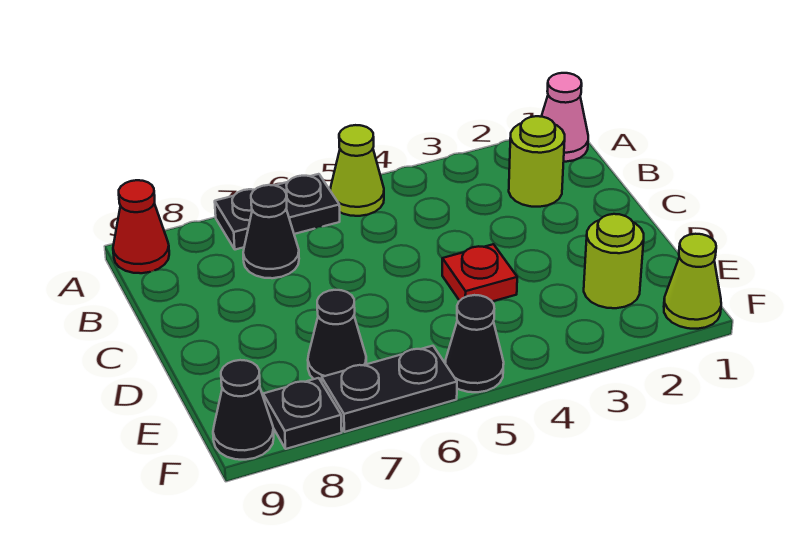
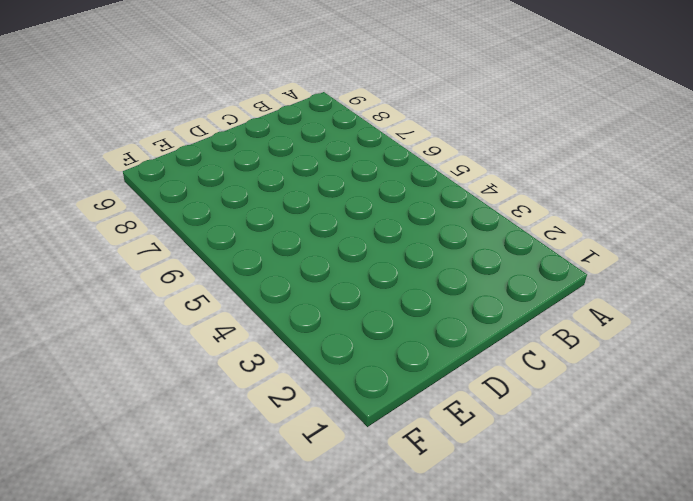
none -> pink cone A1 level 1
none -> lime cone A5 level 1
none -> black plate A6:A7 level 1

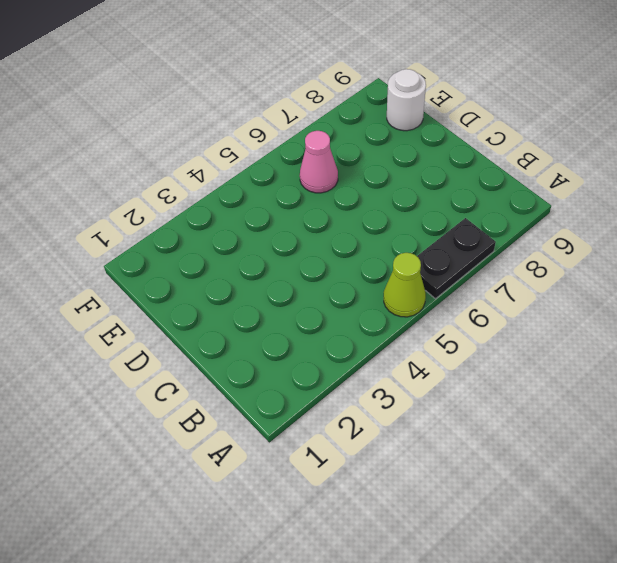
pink cone E6 level 1 -> pink cone A1 level 1
white round brick E9 level 1 -> none
none -> red cone A9 level 1
none -> lime round brick B2 level 1
none -> black cone B7 level 1

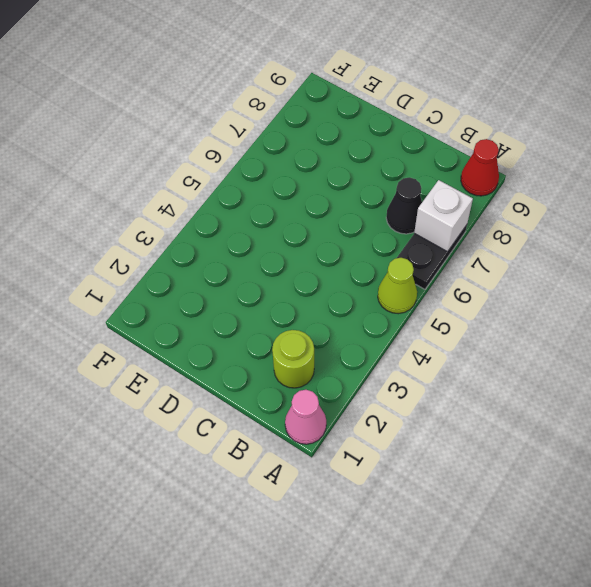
white brick A7 level 2 -> none
none -> red plate D4 level 1
none -> lime round brick E2 level 1
none -> black cone E7 level 1

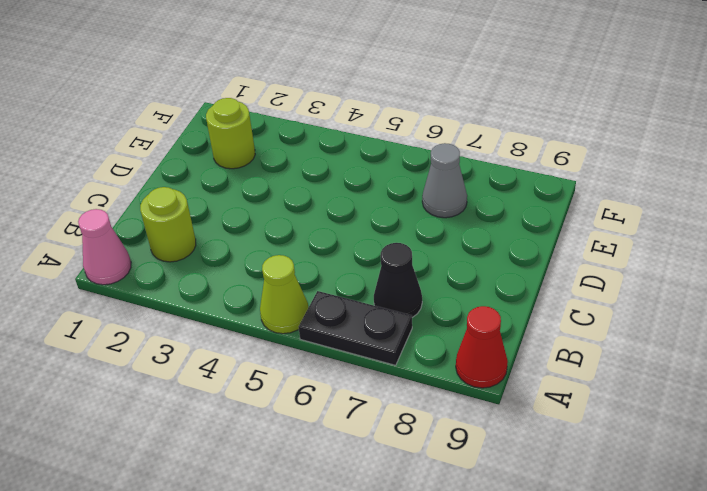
grey cone E7 level 1 -> black cone E7 level 1
none -> red plate D4 level 1
none -> lime cone F1 level 1
none -> black cone F5 level 1

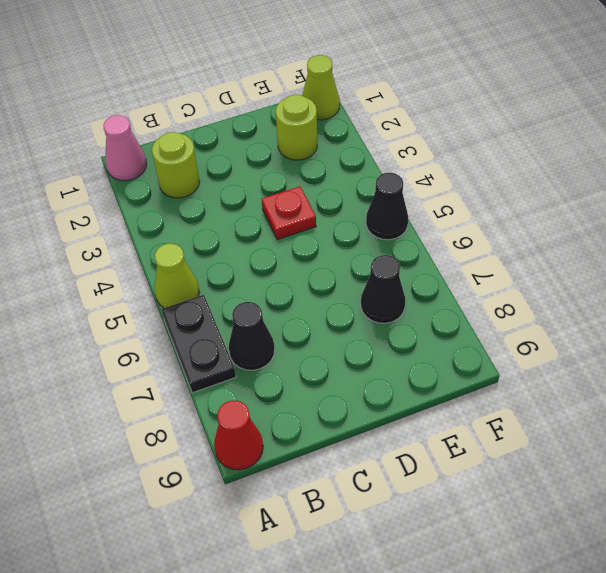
none -> black plate F6:F7 level 1
none -> black plate F8 level 1
none -> black cone F9 level 1

